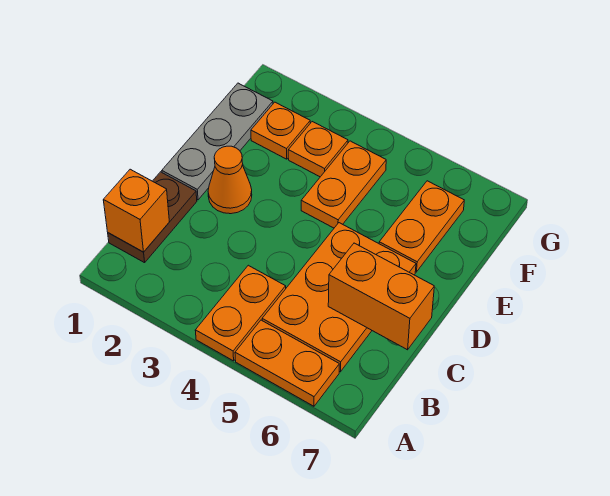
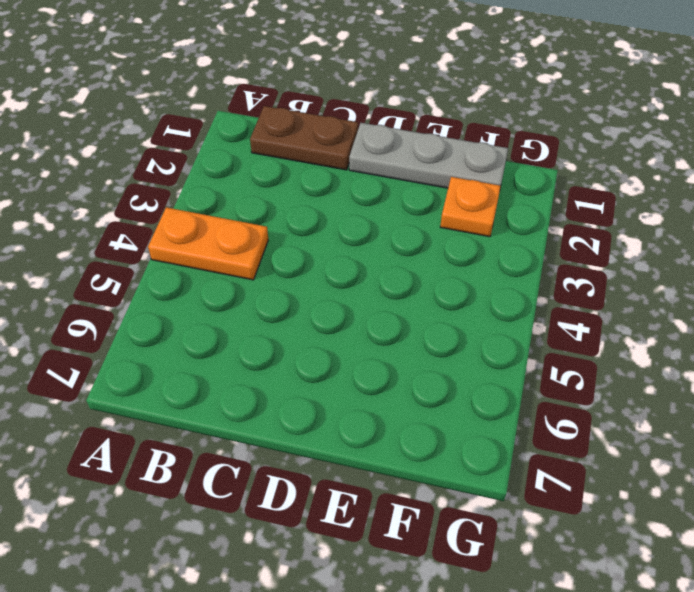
none -> orange plate A5:A6 level 1
none -> orange plate B5:D6 level 1
none -> orange cone D2 level 1

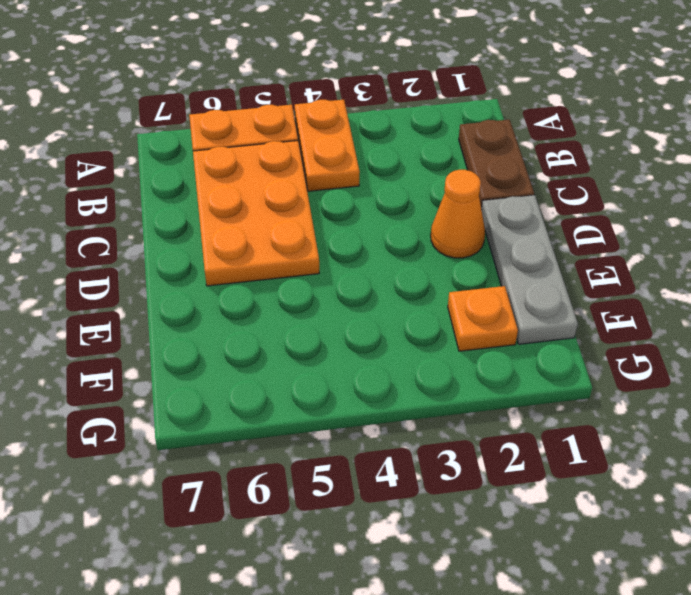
none -> orange plate E4:F4 level 1
none -> orange plate E6:F6 level 1
none -> orange plate F3 level 1

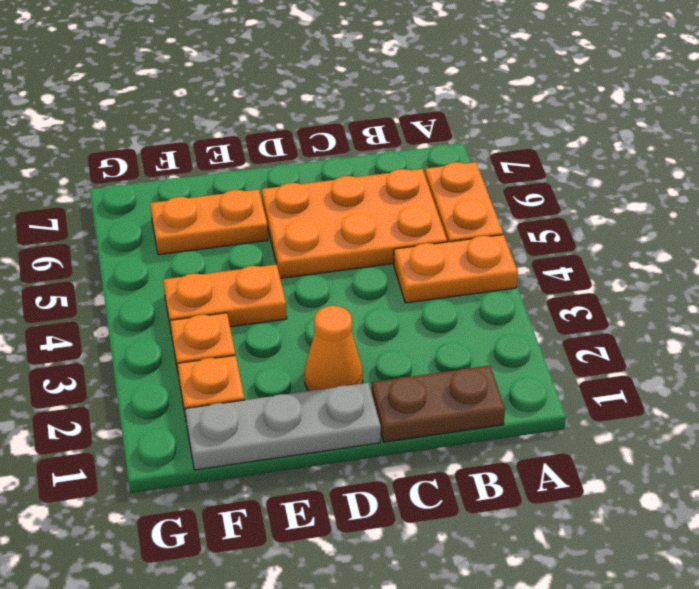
none -> orange brick B1 level 2
none -> orange brick C6:C7 level 2

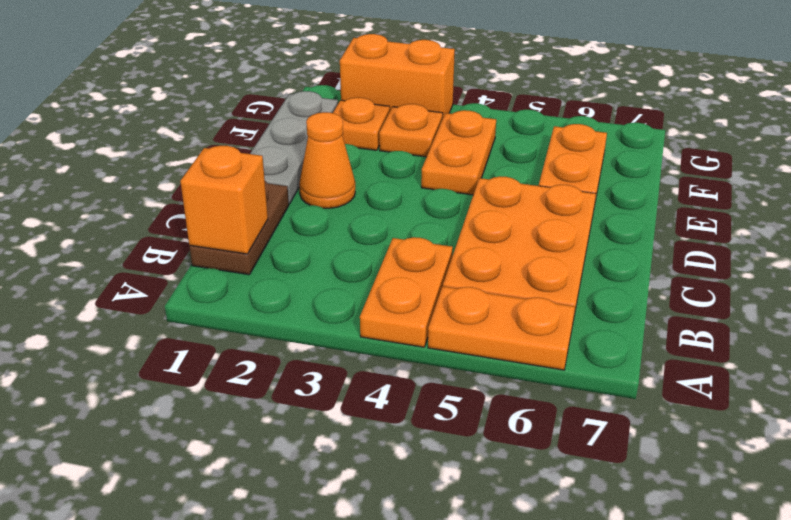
orange brick G2:G3 level 1 -> orange brick C6:C7 level 2

